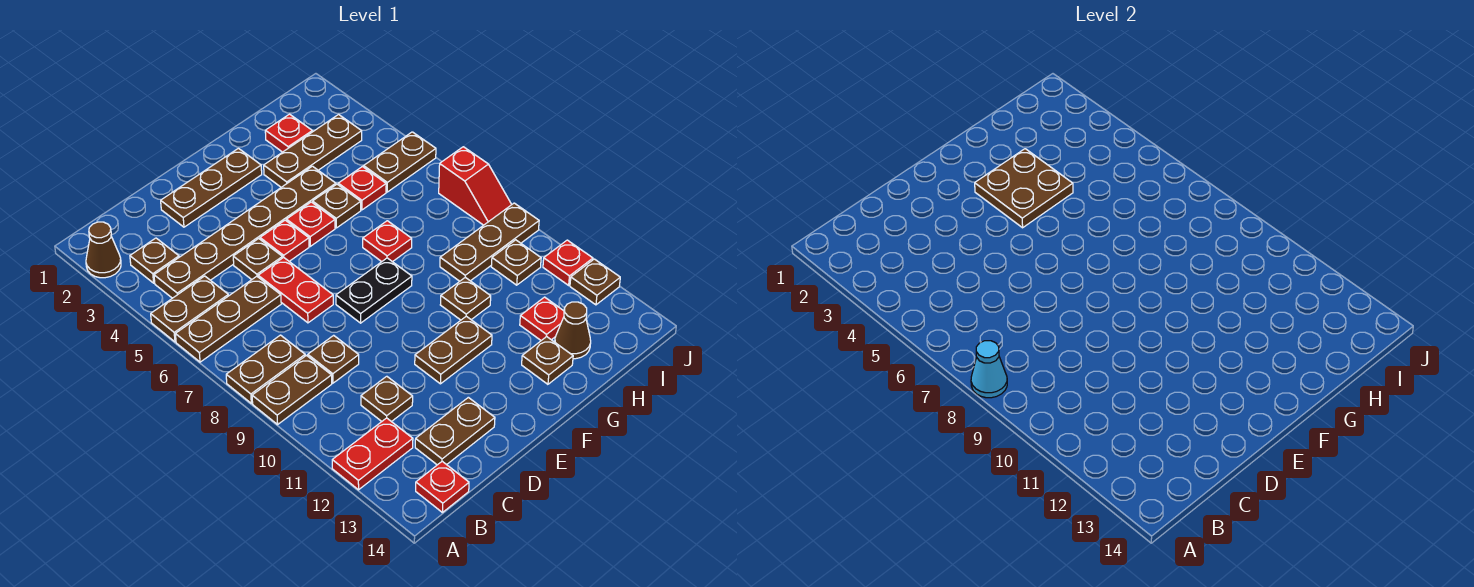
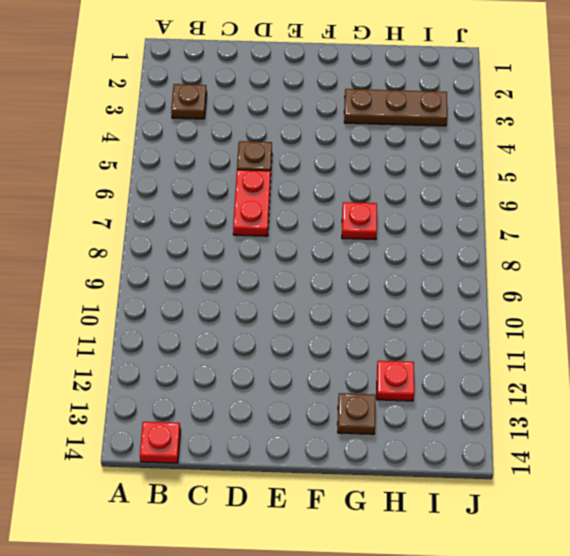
none -> brown cone A2 level 1
none -> brown plate A5:B5 level 1
none -> brown plate A6:C6 level 1
none -> brown plate A8:B8 level 1

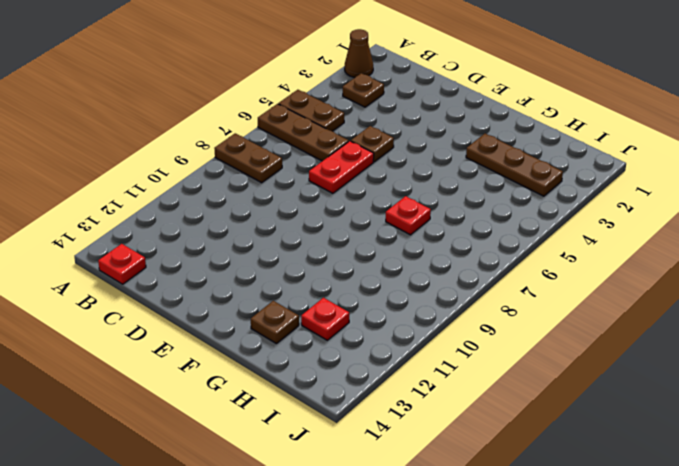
none -> brown plate A9:B9 level 1
none -> red plate A12:B12 level 1
none -> brown plate B4:G4 level 1
none -> brown plate C9 level 1

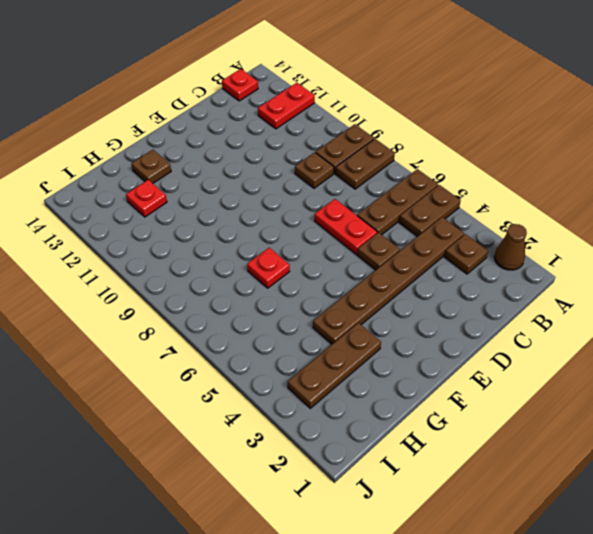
none -> brown plate C11 level 1
none -> brown plate C13:D13 level 1
none -> brown plate D2:F2 level 1
none -> red plate E5 level 1

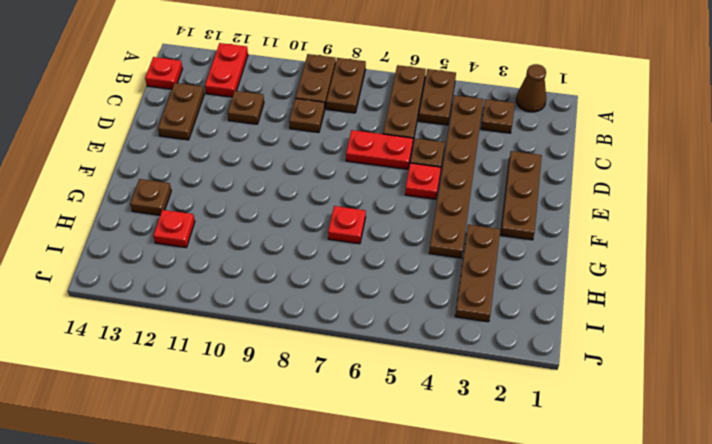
none -> black plate E8:F8 level 1
none -> brown plate E11:F11 level 1
none -> red plate F5 level 1
none -> brown plate G5 level 1

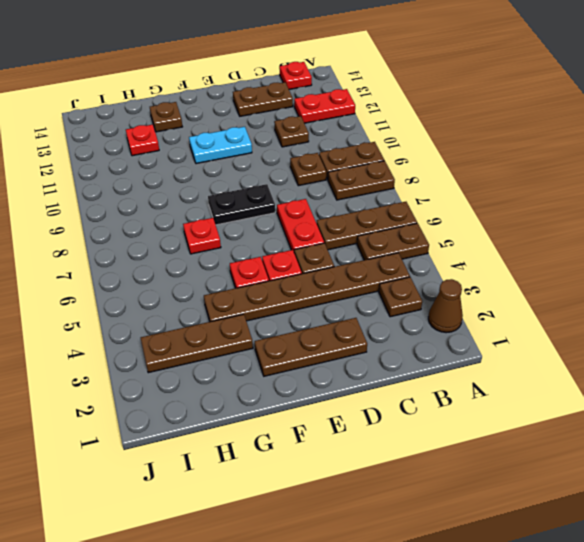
cyan plate E11:F11 level 1 -> brown plate E11:F11 level 1
none -> brown plate G5 level 1
none -> brown plate G10 level 1
none -> red plate H2 level 1
none -> red plate H5 level 1

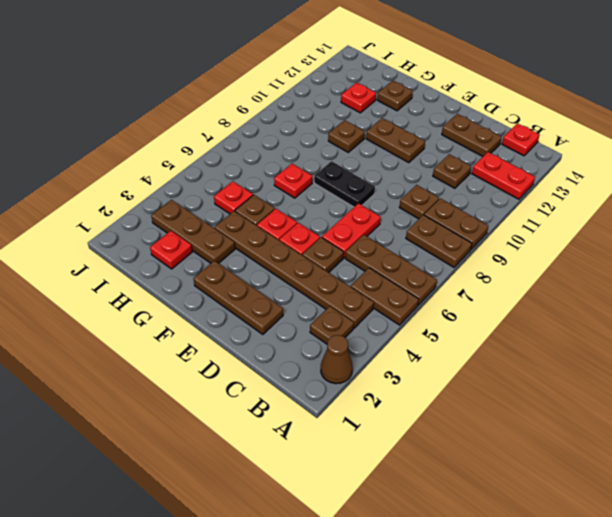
none -> brown plate H9:J9 level 1
none -> brown cone H13 level 1
none -> brown plate I5:J5 level 1
none -> brown plate I10 level 1

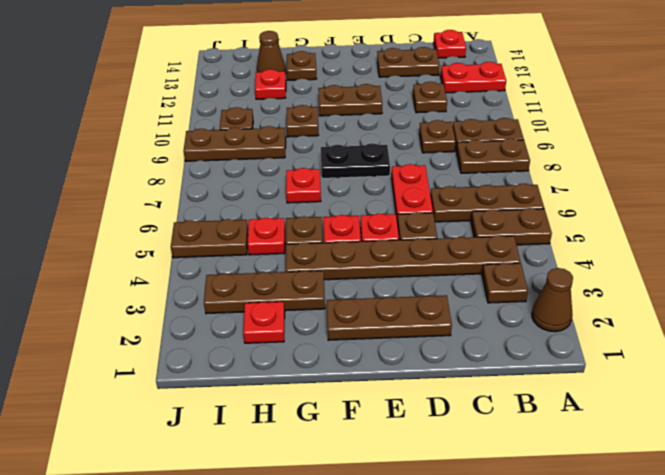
none -> red slope J7:J8 level 1 top 7
none -> red plate J11 level 1
none -> brown plate J12 level 1
none -> cyan cone A8 level 2

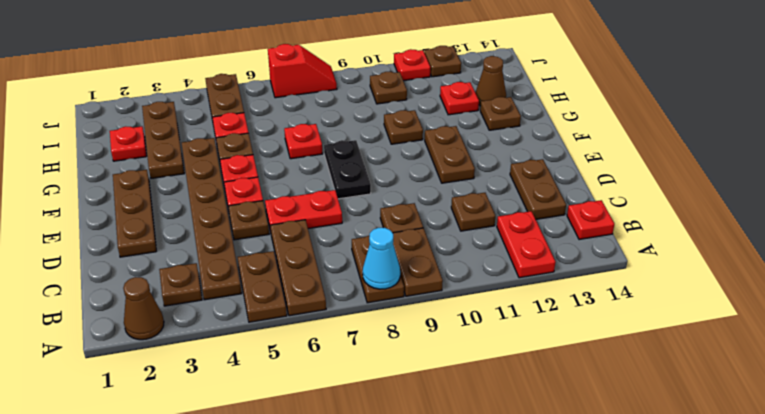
none -> brown plate H9:J9 level 1
none -> brown plate F3:G4 level 2

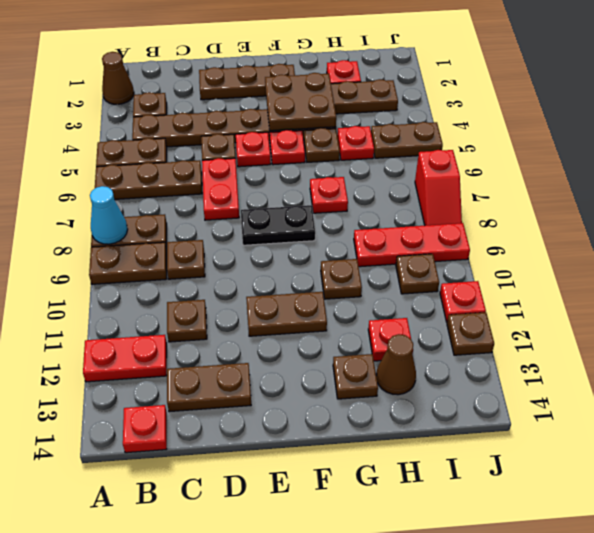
red plate H9:J9 level 1 -> brown plate H9:J9 level 1

